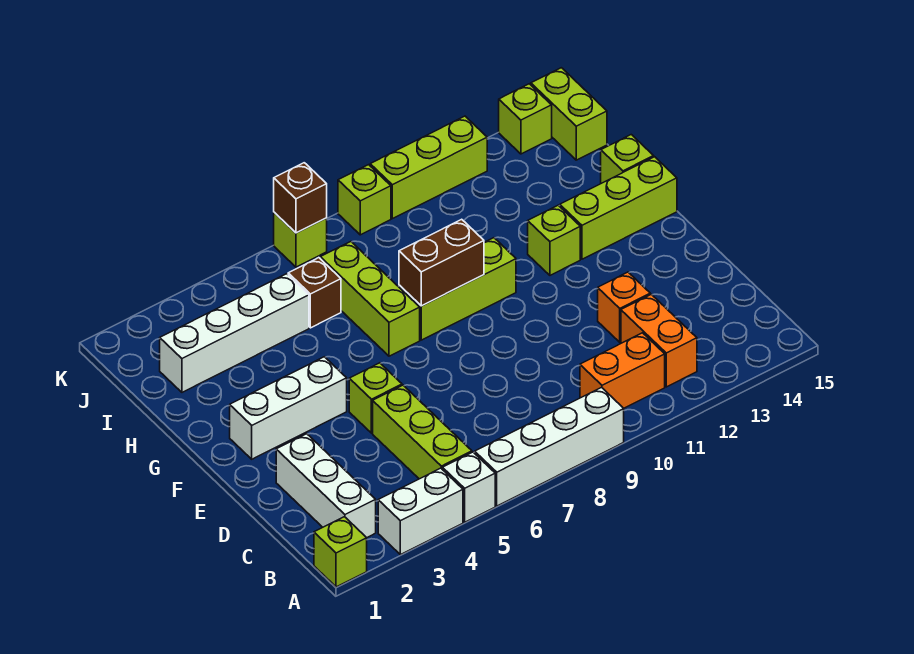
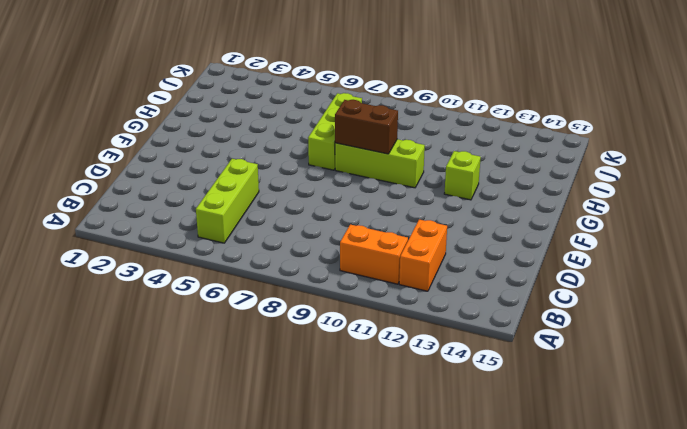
none -> lime brick A1 level 1
none -> white brick A3:A4 level 1
none -> white brick A5 level 1

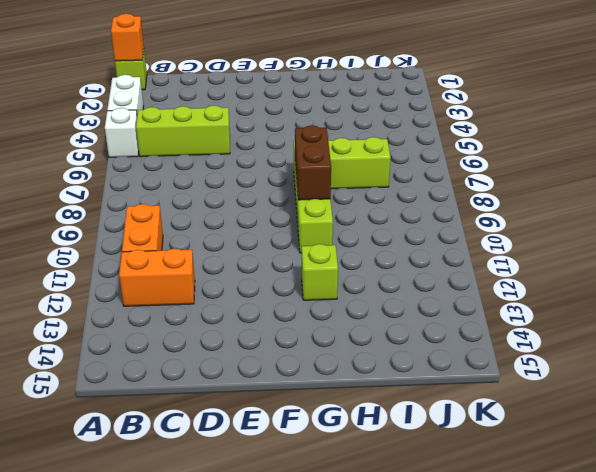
orange brick A1 level 2 -> orange brick D12 level 1
none -> white brick A6:A9 level 1
none -> white brick B2:D2 level 1
none -> lime brick E5 level 1

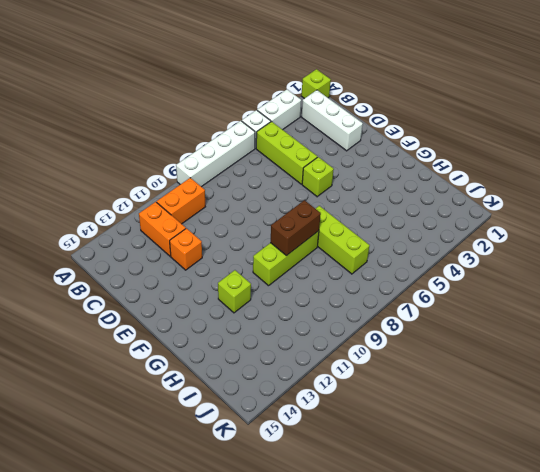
none -> white brick F2:F4 level 1
none -> lime brick G13:G15 level 1
none -> lime brick H15 level 1

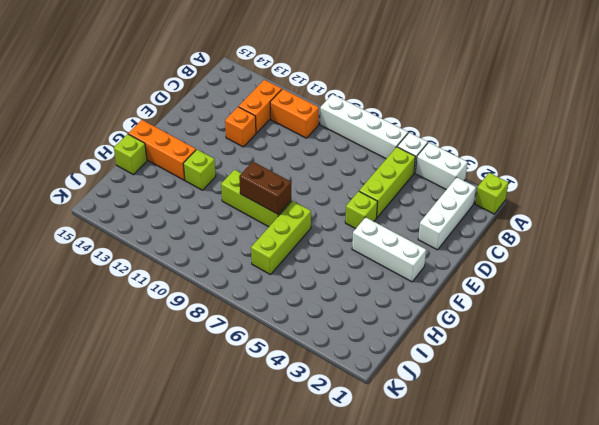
orange brick G13:G15 level 1 -> lime brick G13:G15 level 1
none -> white brick I2:I5 level 1
none -> brown brick I6 level 1
none -> lime brick J15:K15 level 1

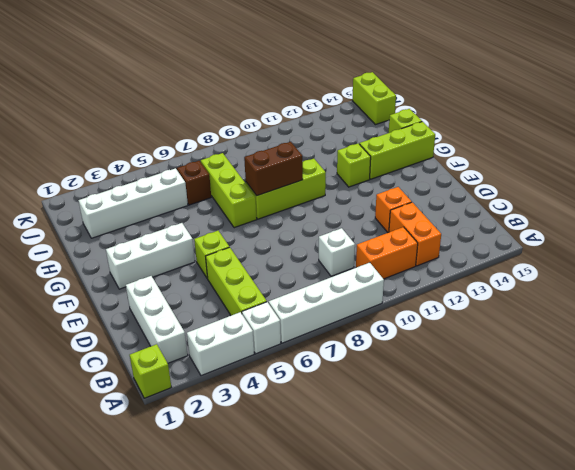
white brick C9 level 1 -> none
none -> lime brick K7 level 1
none -> lime brick K9 level 1
none -> lime brick K10:K12 level 1

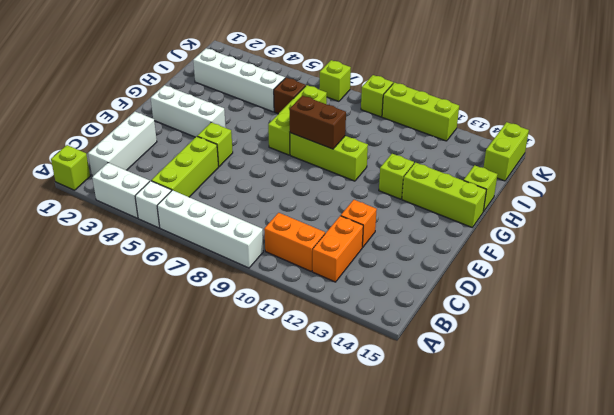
none -> lime brick K14 level 1
none -> brown brick K7 level 2

